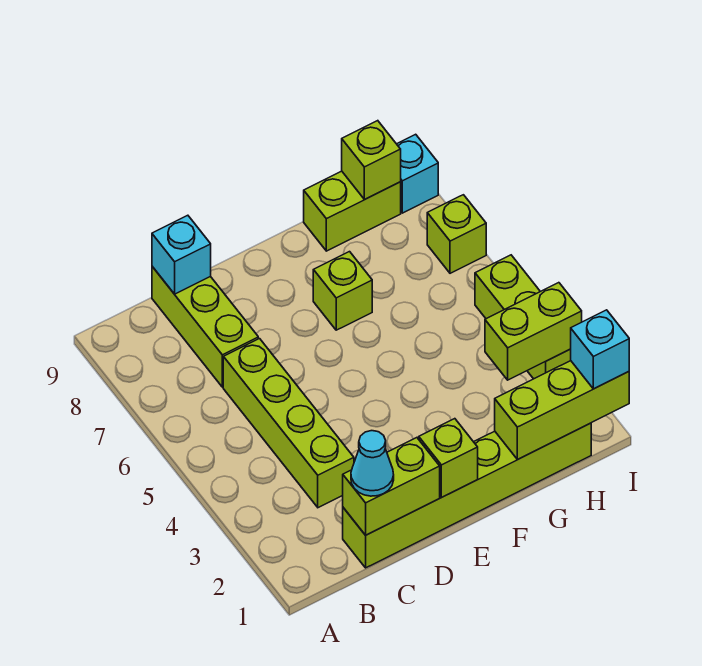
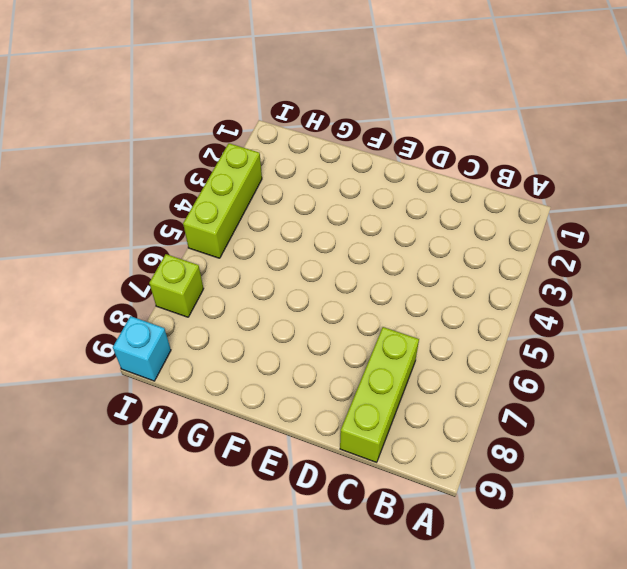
none -> lime brick C1:H1 level 1
none -> lime brick C3:C6 level 1
none -> lime brick F7 level 1

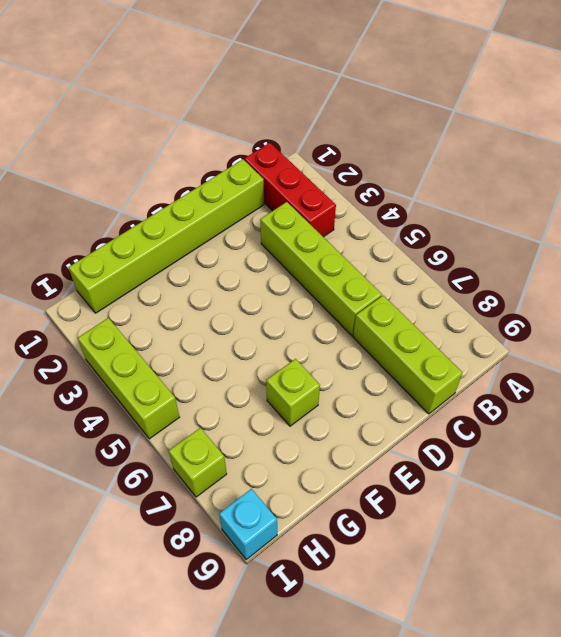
red brick B1:B3 level 1 -> none
none -> lime brick G9:H9 level 1
none -> lime brick C1:D1 level 2
none -> cyan brick C9 level 2

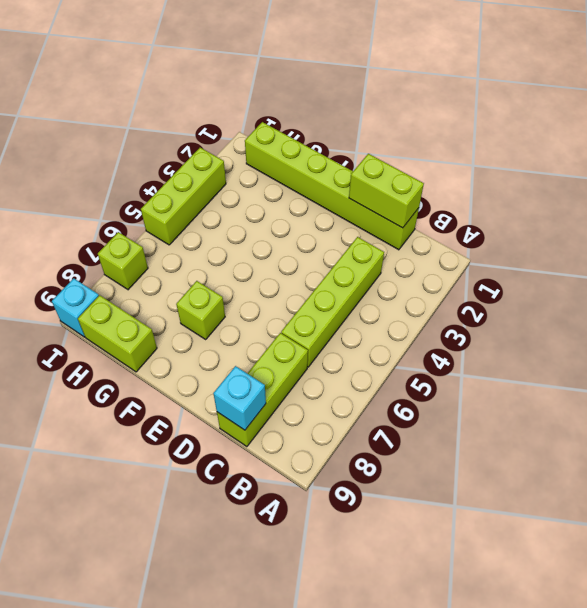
none -> lime brick E1 level 2
none -> lime brick G1:I1 level 2
none -> lime brick H3:I3 level 2

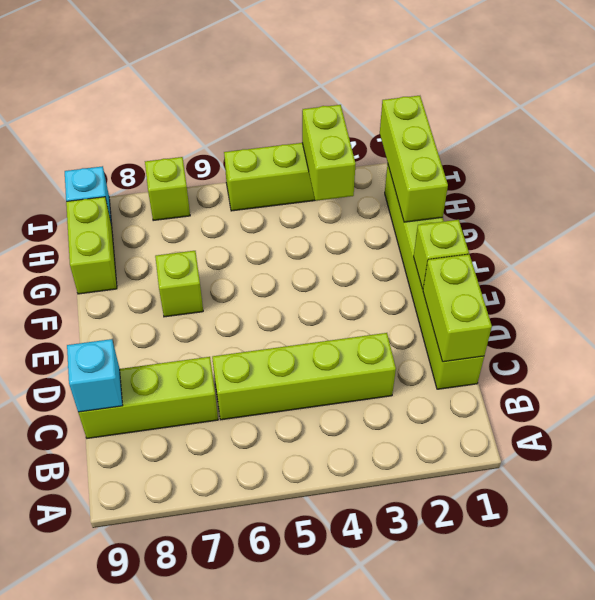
none -> lime brick H9 level 2
none -> cyan cone C1 level 3
none -> cyan brick I1 level 3

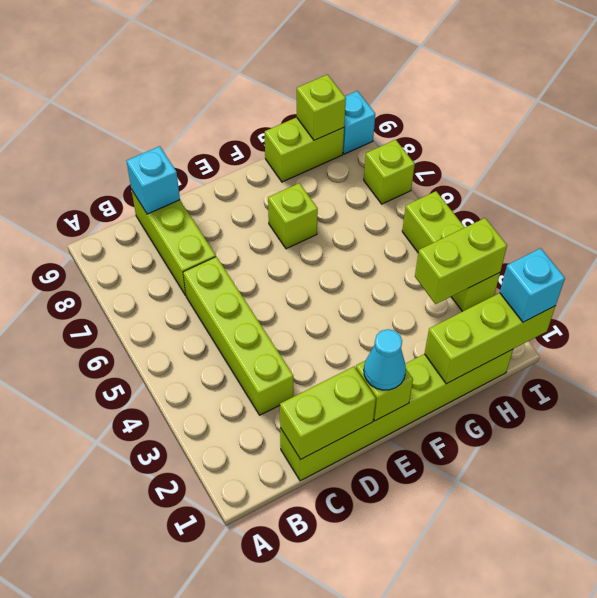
cyan cone E1 level 3 -> cyan cone C1 level 3

